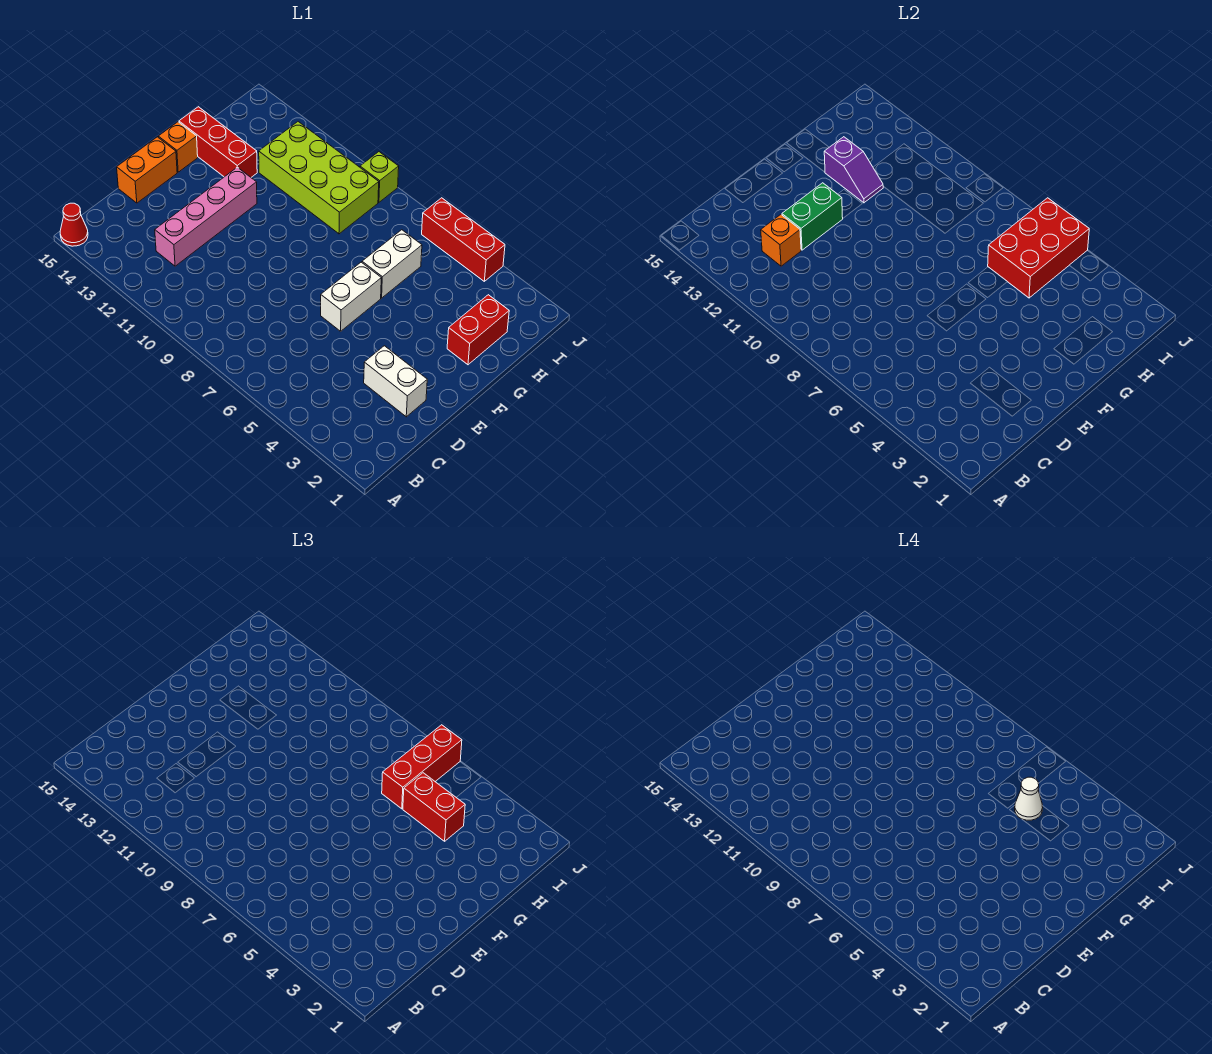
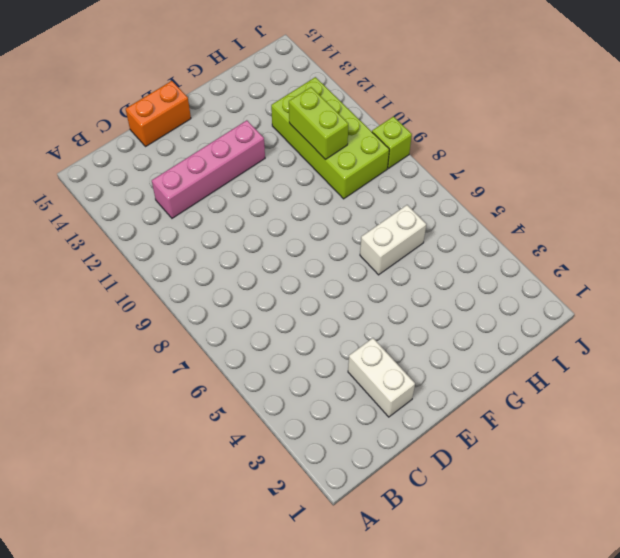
lime brick H10:H11 level 2 -> none
none -> red cone A15 level 1
none -> white brick E6:F6 level 1
none -> orange brick F15 level 1

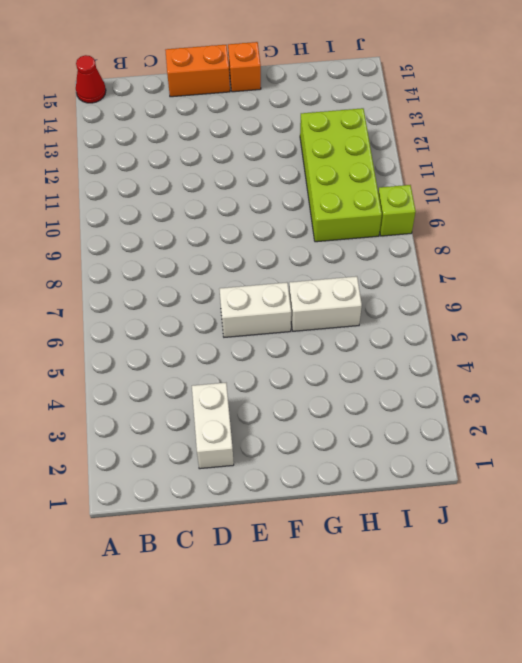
none -> pink brick C12:F12 level 1
none -> red brick G2:H2 level 1
none -> red brick G13:G15 level 1

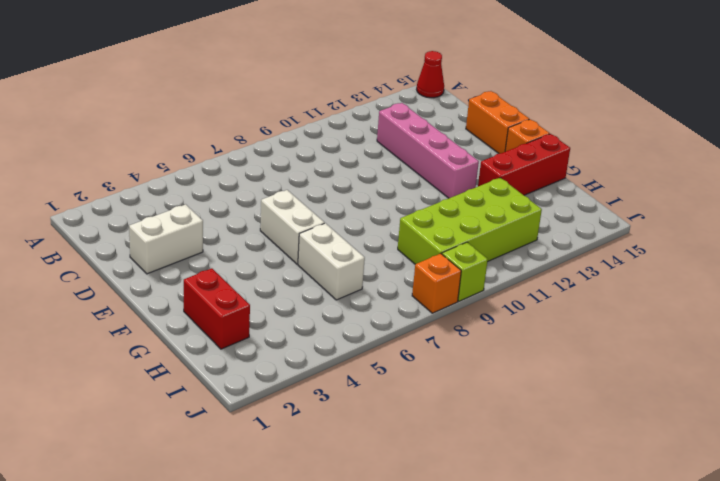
orange brick J8 level 1 -> orange brick C12 level 2
none -> red brick J4:J6 level 1
none -> green brick D12:E12 level 2
none -> purple slope G12:G13 level 2 top 13

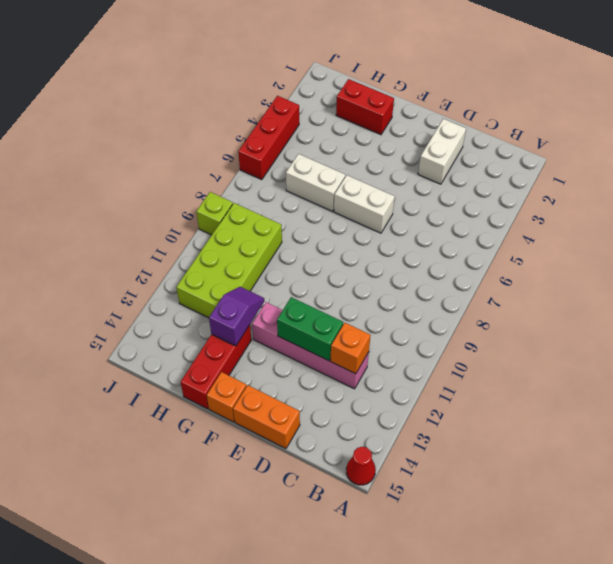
none -> red brick H5:J6 level 2
none -> red brick H4:H5 level 3
none -> red brick H6:J6 level 3

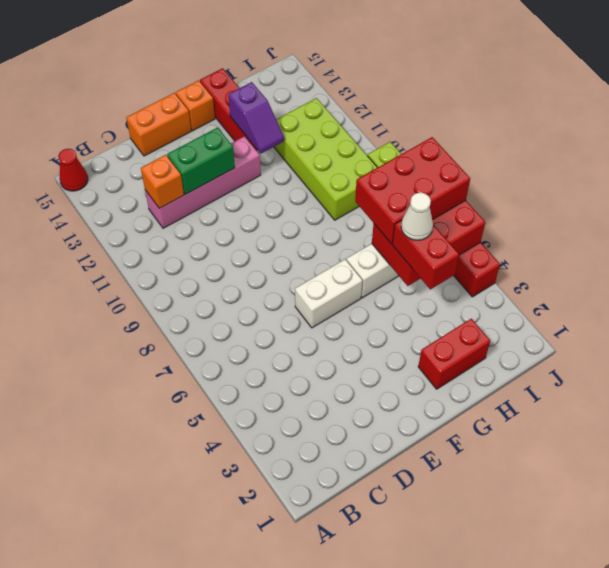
red brick H6:J7 level 3 -> red brick H6:J6 level 3
none -> white brick D2:D3 level 1

